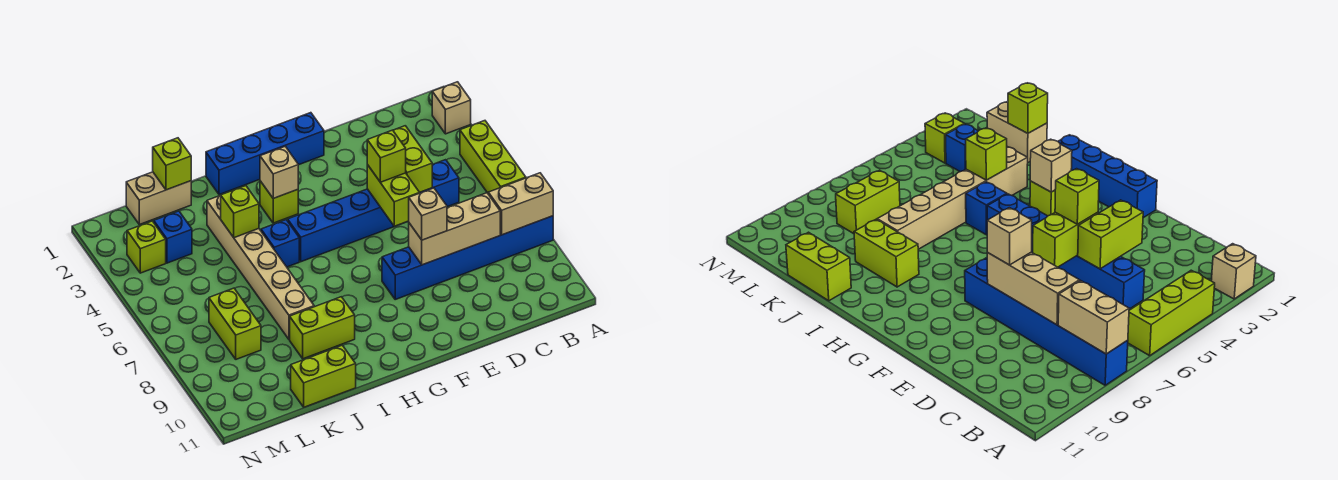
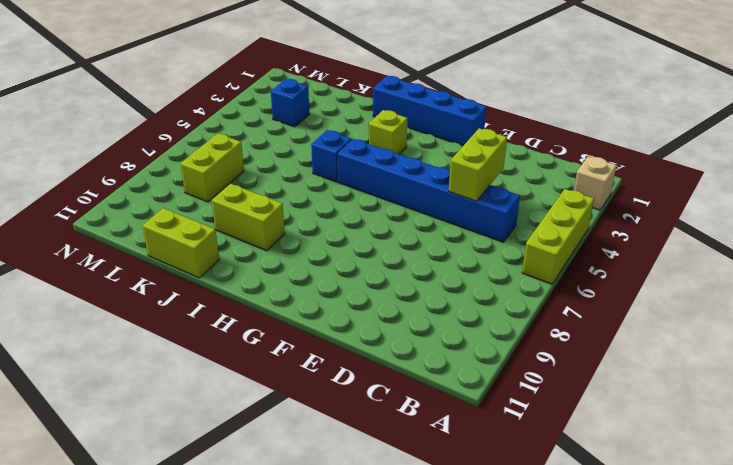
none -> blue brick A8:F8 level 1
none -> tan brick J3:J8 level 1
none -> tan brick K1:L1 level 1

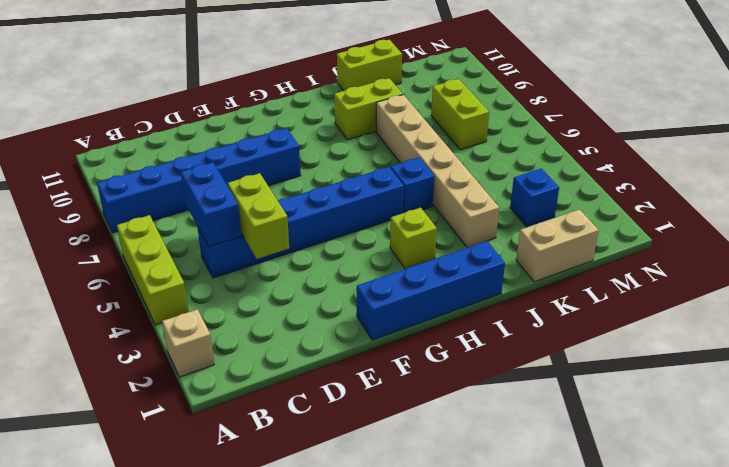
blue brick C5:C6 level 2 -> none
none -> lime brick M3 level 1
none -> tan brick A8:B8 level 2
none -> tan brick C8:E8 level 2

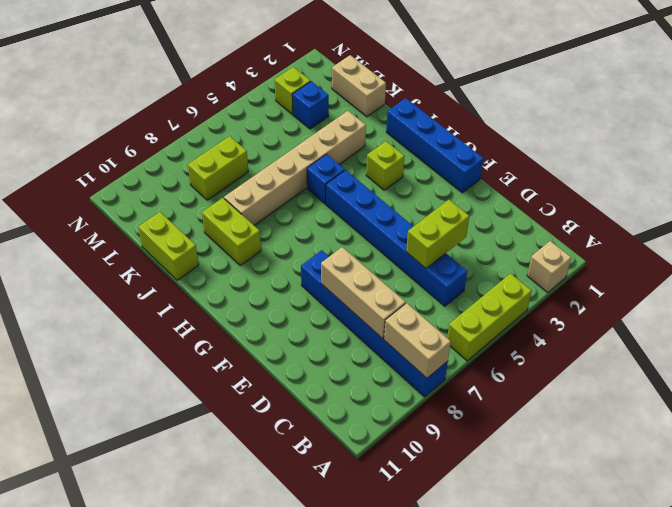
none -> lime brick E5:E6 level 2
none -> tan brick H3 level 2
none -> lime brick J4 level 2

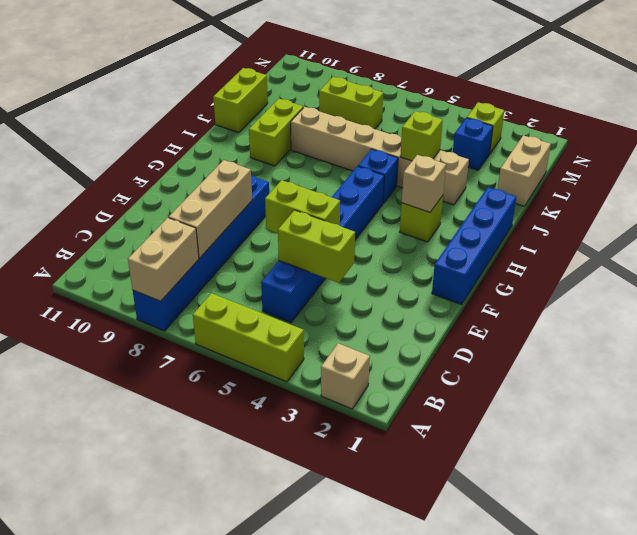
none -> lime brick K1 level 2
none -> lime brick E5 level 3
none -> tan brick E8 level 3

